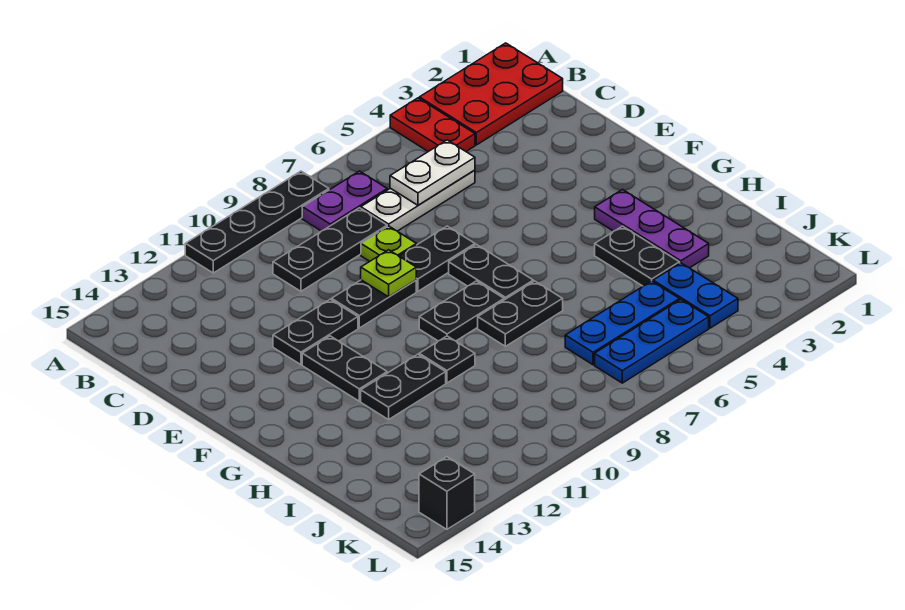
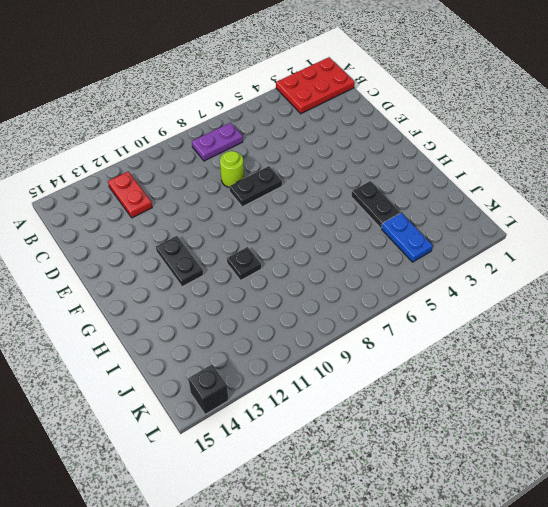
red plate B12:C12 level 1 -> red plate A4:B4 level 1
lime round brick D8 level 1 -> lime plate D8 level 1
none -> black plate A8:A11 level 1
none -> white plate C5:C7 level 1
none -> black plate C8:C10 level 1

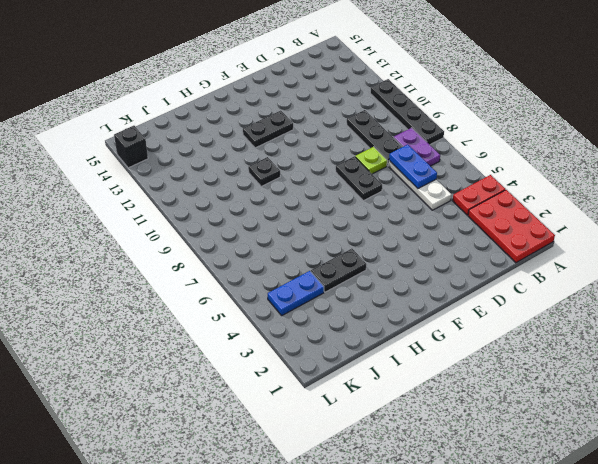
blue plate C6:C7 level 2 -> white plate C5:C6 level 2
none -> black plate E9:E10 level 1
none -> black plate E11:E12 level 1
none -> black plate F7:G7 level 1

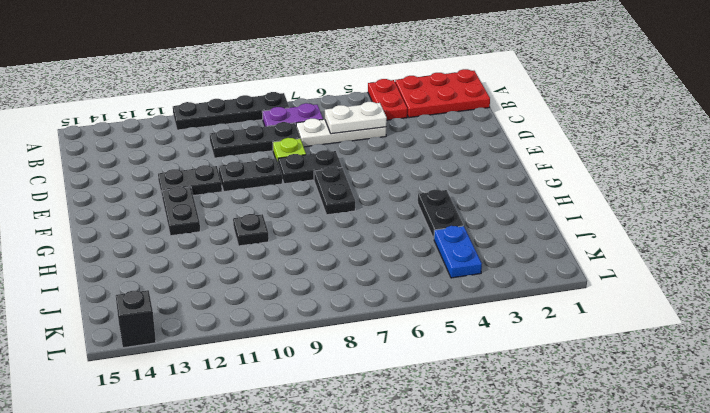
none -> purple plate G3:I3 level 1
none -> black plate G8:G9 level 1
none -> black plate H7:H8 level 1

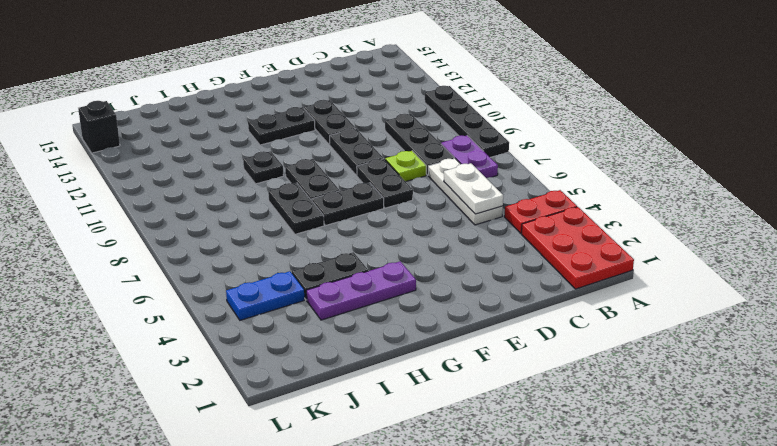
none -> black plate H11:H12 level 1
none -> blue plate J5:J7 level 1
none -> blue plate K5:K7 level 1

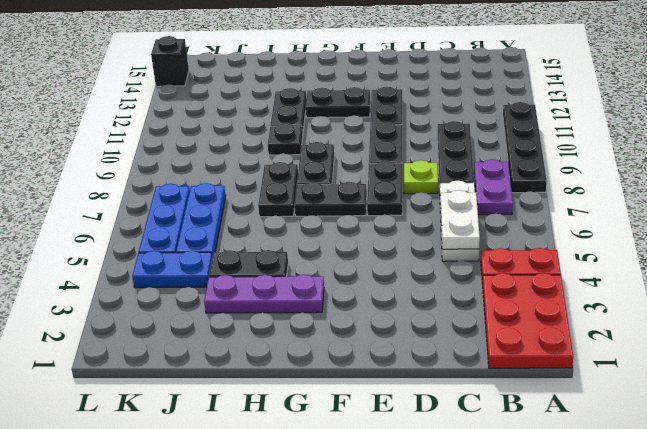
none -> lime plate E9 level 2

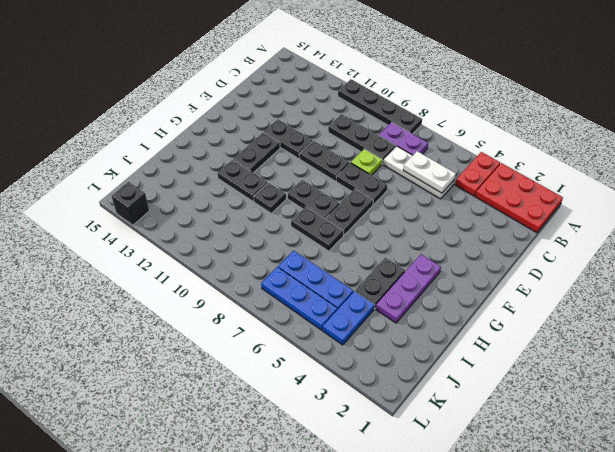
none -> lime plate E9 level 2

